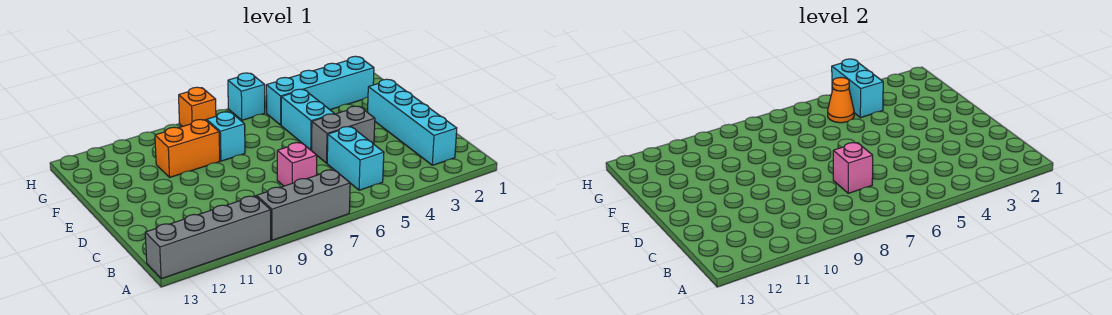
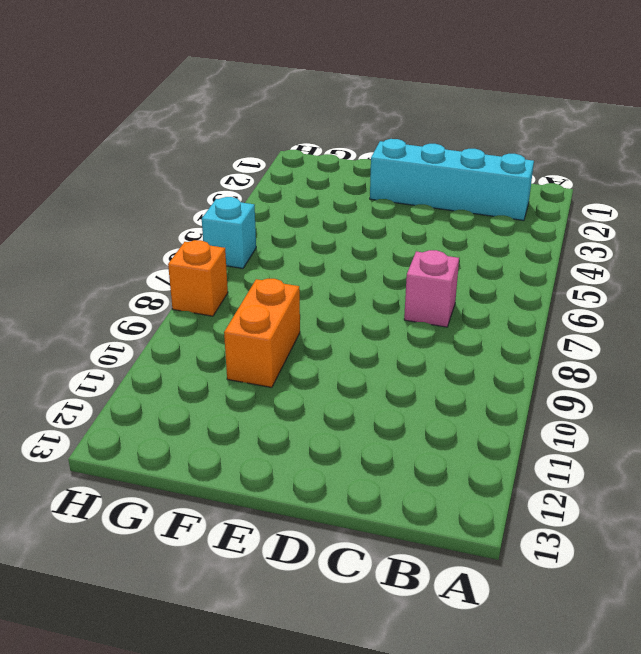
none -> grey brick A7:A9 level 1
none -> grey brick A10:A13 level 1
none -> cyan brick B5:C5 level 1

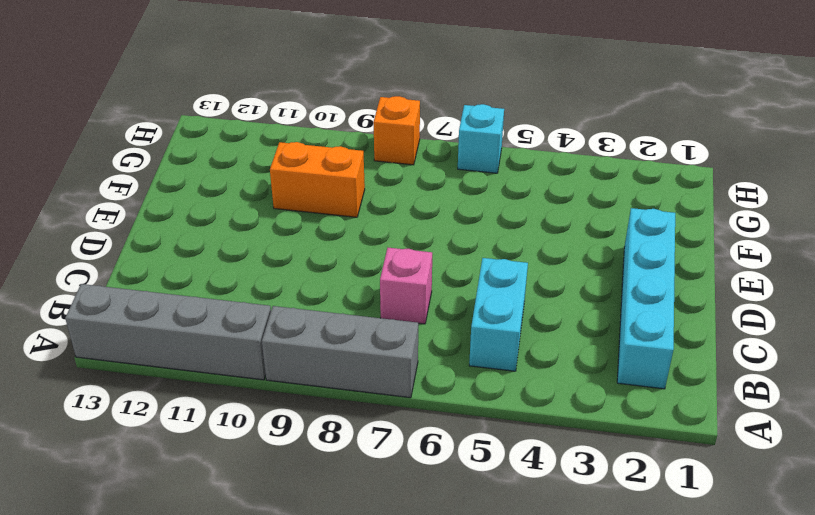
none -> grey brick D4:D5 level 1
none -> cyan brick E5:F5 level 1
none -> cyan brick F8 level 1

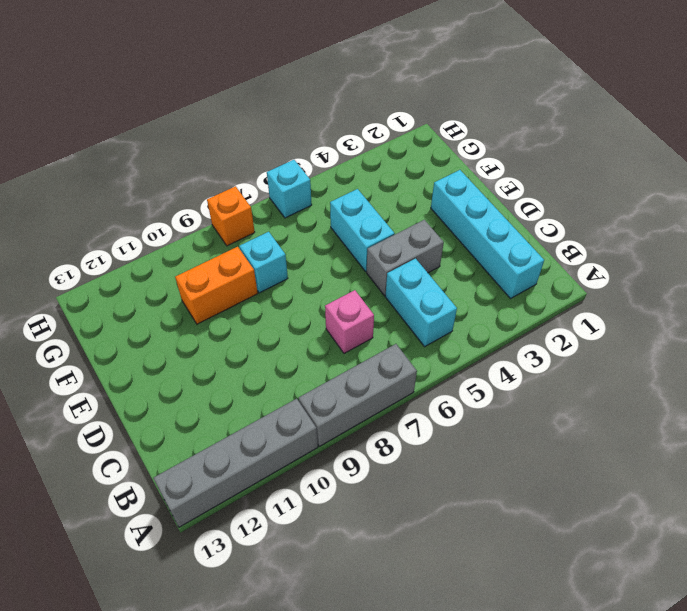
none -> cyan brick G2:G5 level 1
none -> pink brick C7 level 2
none -> cyan brick G4:H4 level 2

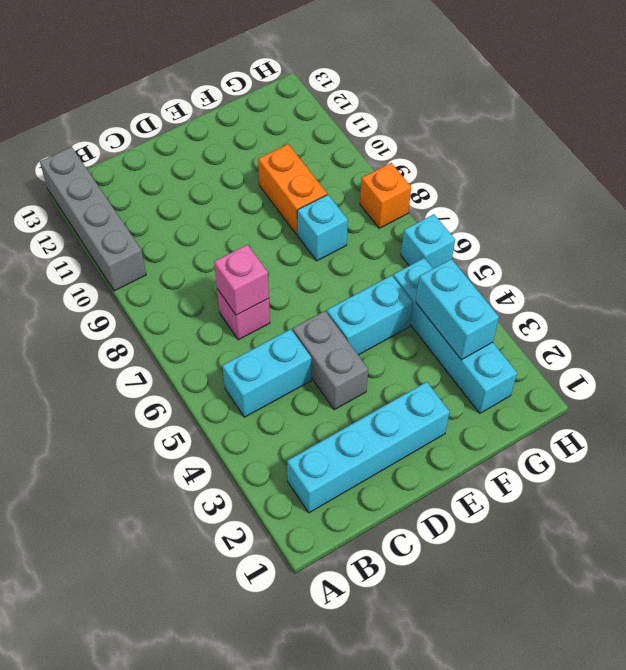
cyan brick G3:G4 level 2 -> cyan brick G4:H4 level 2
none -> grey brick A7:A9 level 1
none -> orange cone G5 level 2

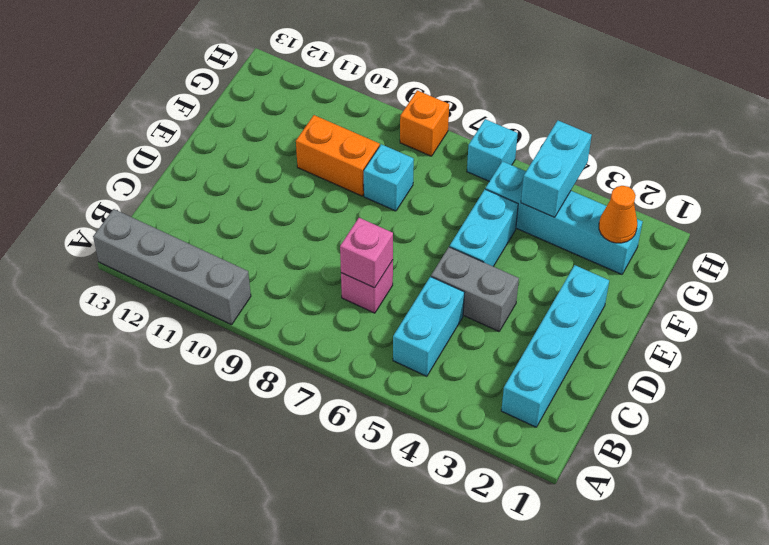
orange cone G2 level 2 -> orange cone G5 level 2
none -> grey brick A7:A9 level 1

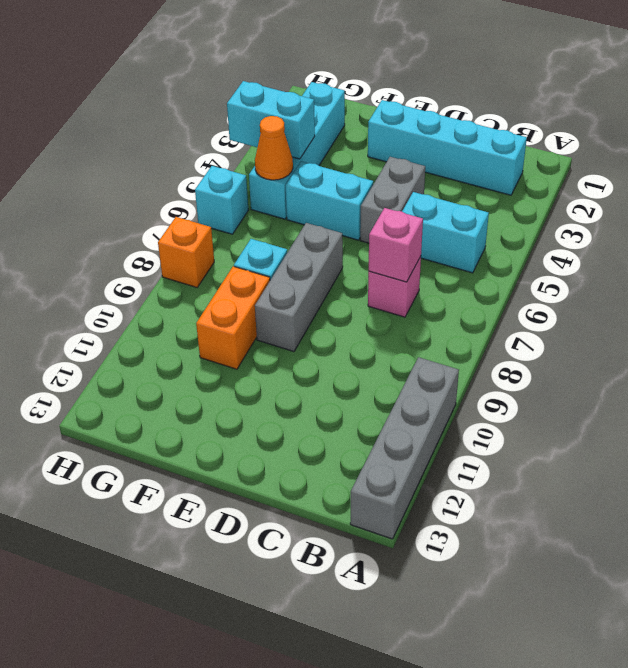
grey brick E7:E9 level 1 -> grey brick A7:A9 level 1

